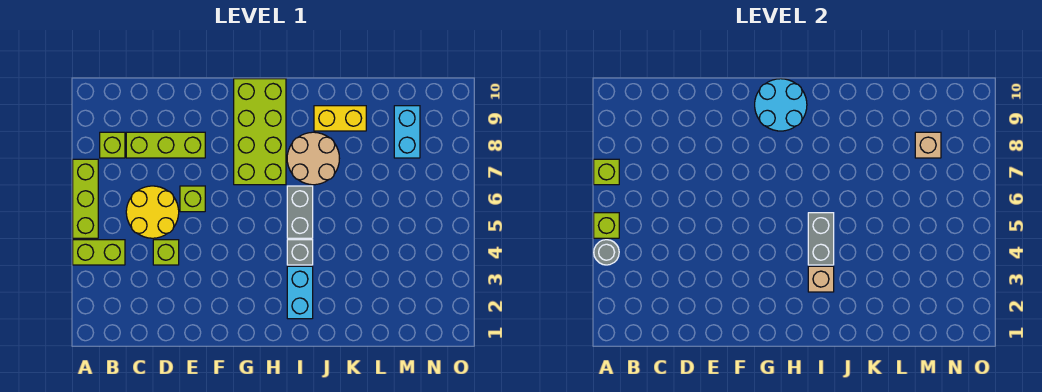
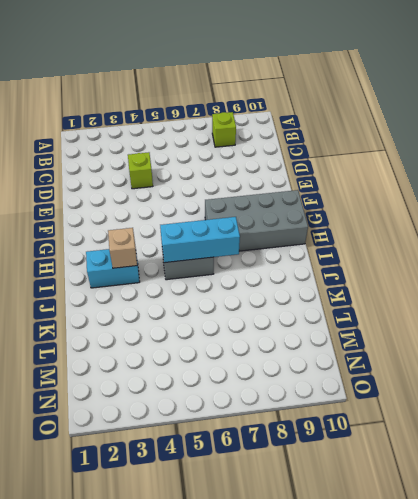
grey brick G7:H10 level 1 -> lime brick G7:H10 level 1
cyan brick I5:I7 level 2 -> grey brick I4:I5 level 2
none -> lime brick A4:B4 level 1
none -> lime brick A5:A7 level 1
none -> yellow round brick C5:D6 level 1

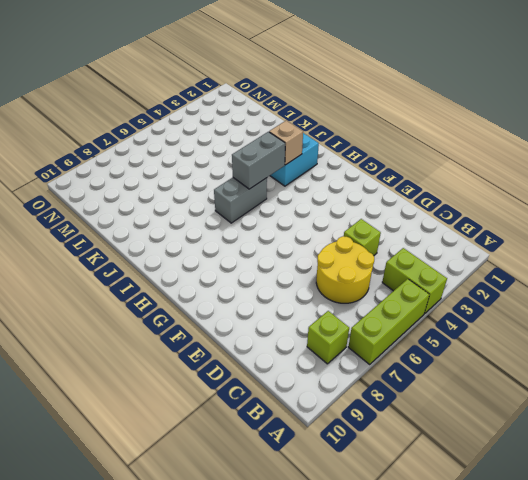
none -> lime brick C8:E8 level 1
none -> lime brick E6 level 1
none -> lime brick G7:H10 level 1

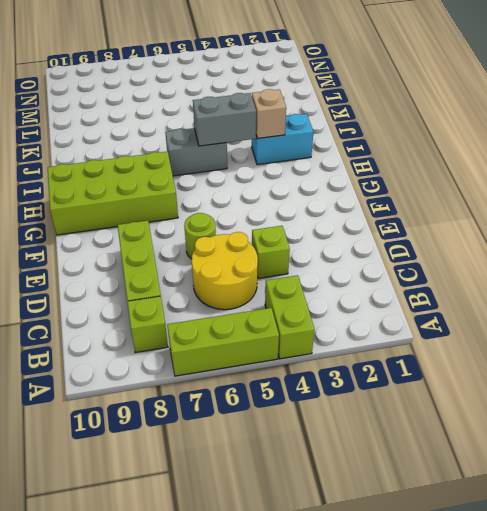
lime round brick E6 level 1 -> lime brick E6 level 1
none -> grey brick I4 level 1
none -> tan round brick I7:J8 level 1
none -> yellow brick J9:K9 level 1

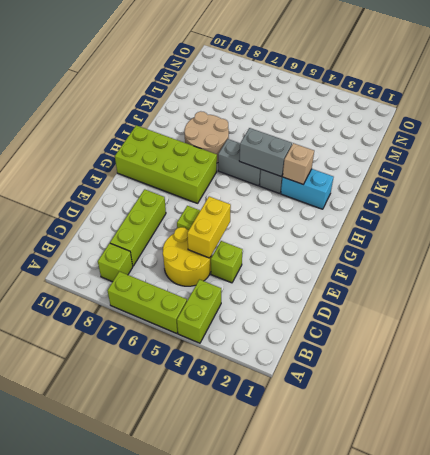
yellow brick D5:E5 level 2 -> yellow brick J9:K9 level 1
none -> cyan brick M8:M9 level 1
none -> grey round brick A4 level 2
none -> lime brick A5 level 2

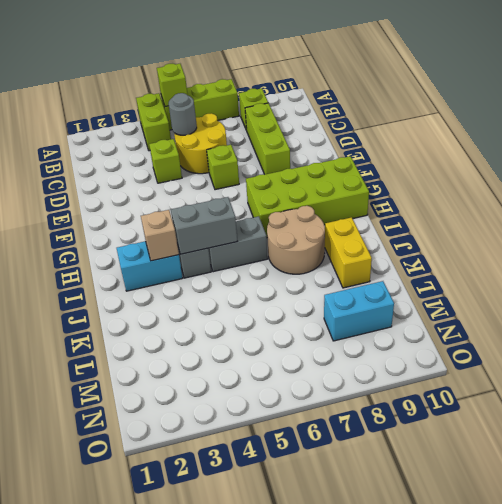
grey round brick C5 level 2 -> grey round brick A4 level 2
none -> lime brick A7 level 2
none -> cyan round brick G9:H10 level 2
none -> tan brick M8 level 2

